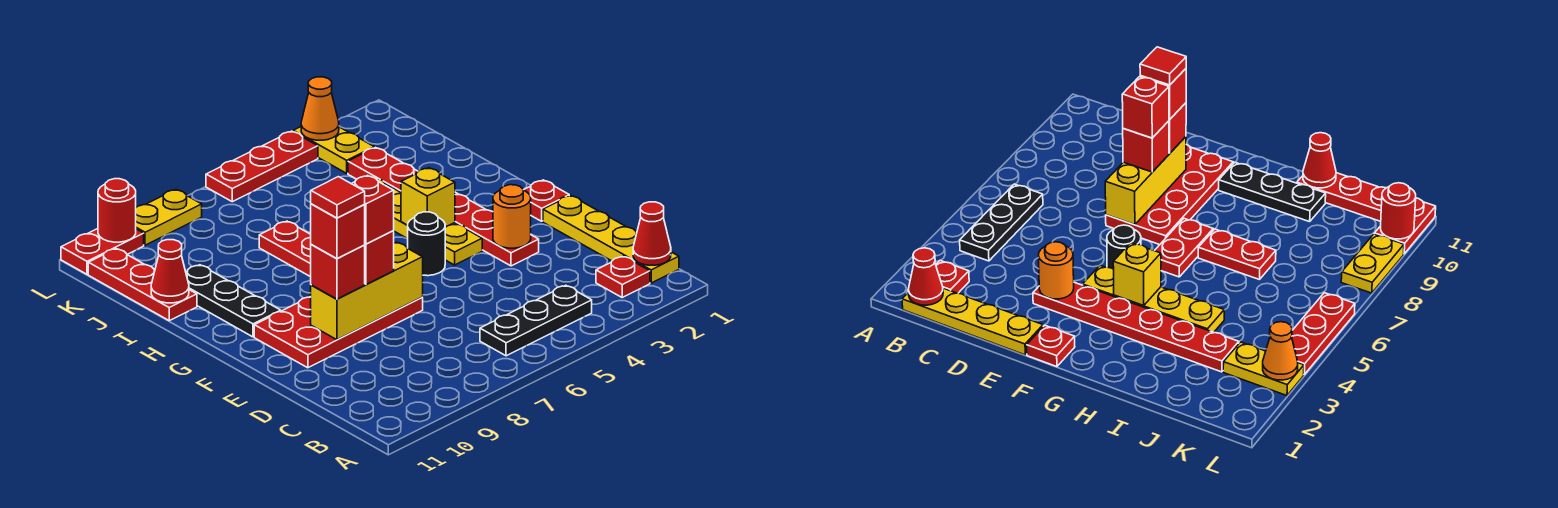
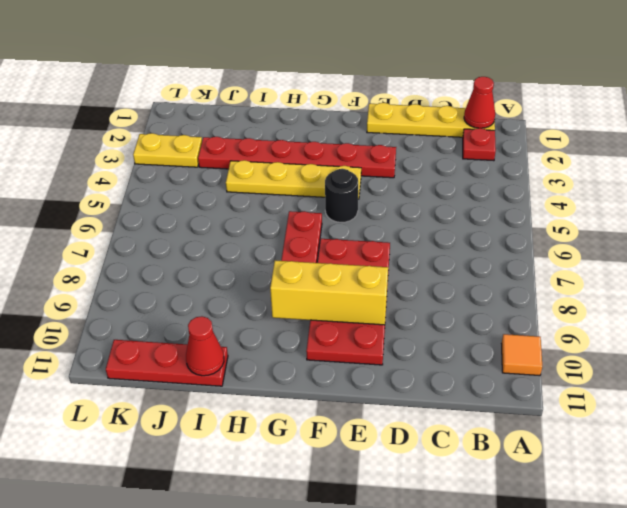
orange tile A10 level 1 -> none
yellow brick E9:G9 level 2 -> yellow brick E7:E9 level 2
none -> black plate B4:B6 level 1
none -> red plate F1 level 1
none -> black plate G10:I10 level 1

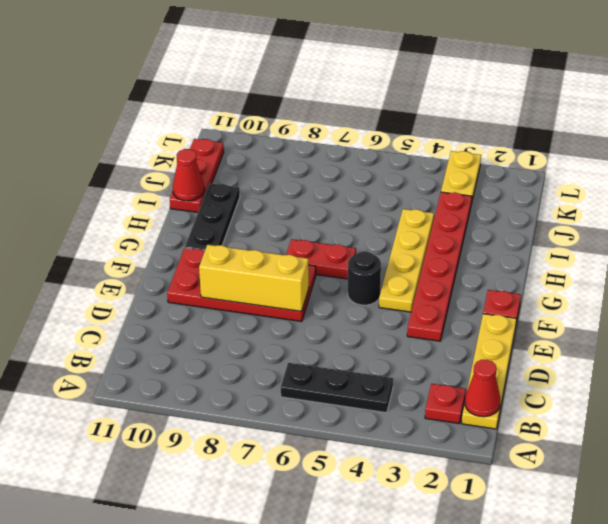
none -> red plate H7:I7 level 1
none -> red plate L4:L6 level 1
none -> yellow plate L8:L9 level 1

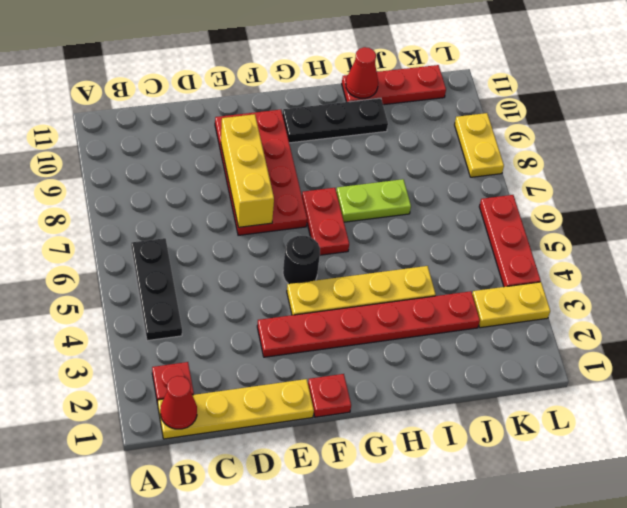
lime plate H7:I7 level 1 -> red plate H7:I7 level 1
none -> red plate L10:L11 level 1
none -> orange round brick E3 level 2
none -> yellow brick G4 level 2

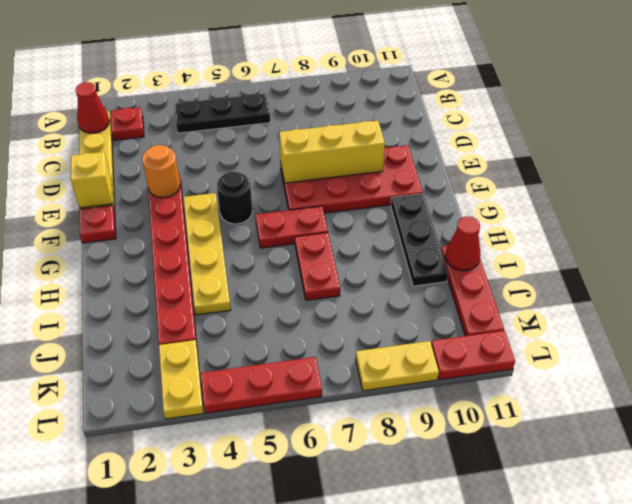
yellow brick E1 level 2 -> yellow brick G4 level 2
none -> orange cone L3 level 2
none -> red round brick L10 level 2
none -> red brick E8 level 3

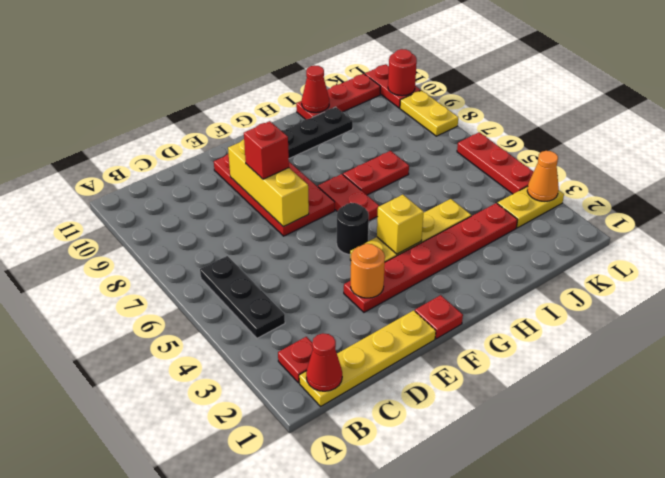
none -> red brick E9 level 3
none -> red brick E8 level 4
none -> red brick E9 level 4

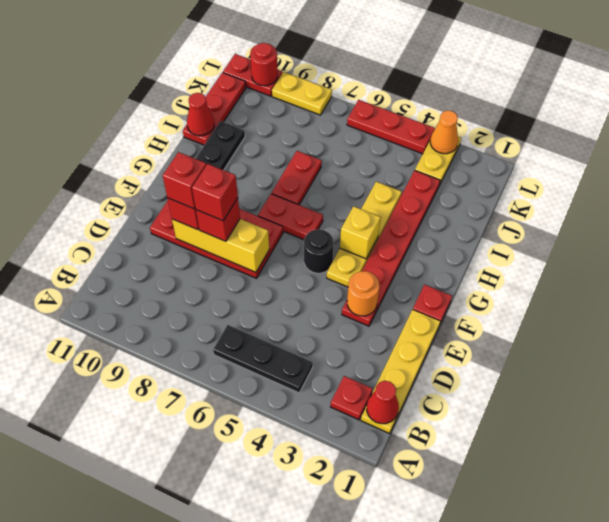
none -> red tile E9 level 5

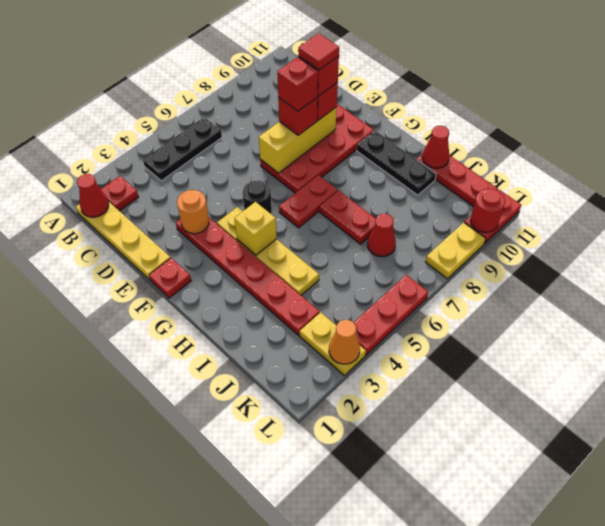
red cone J7 level 1 -> none

